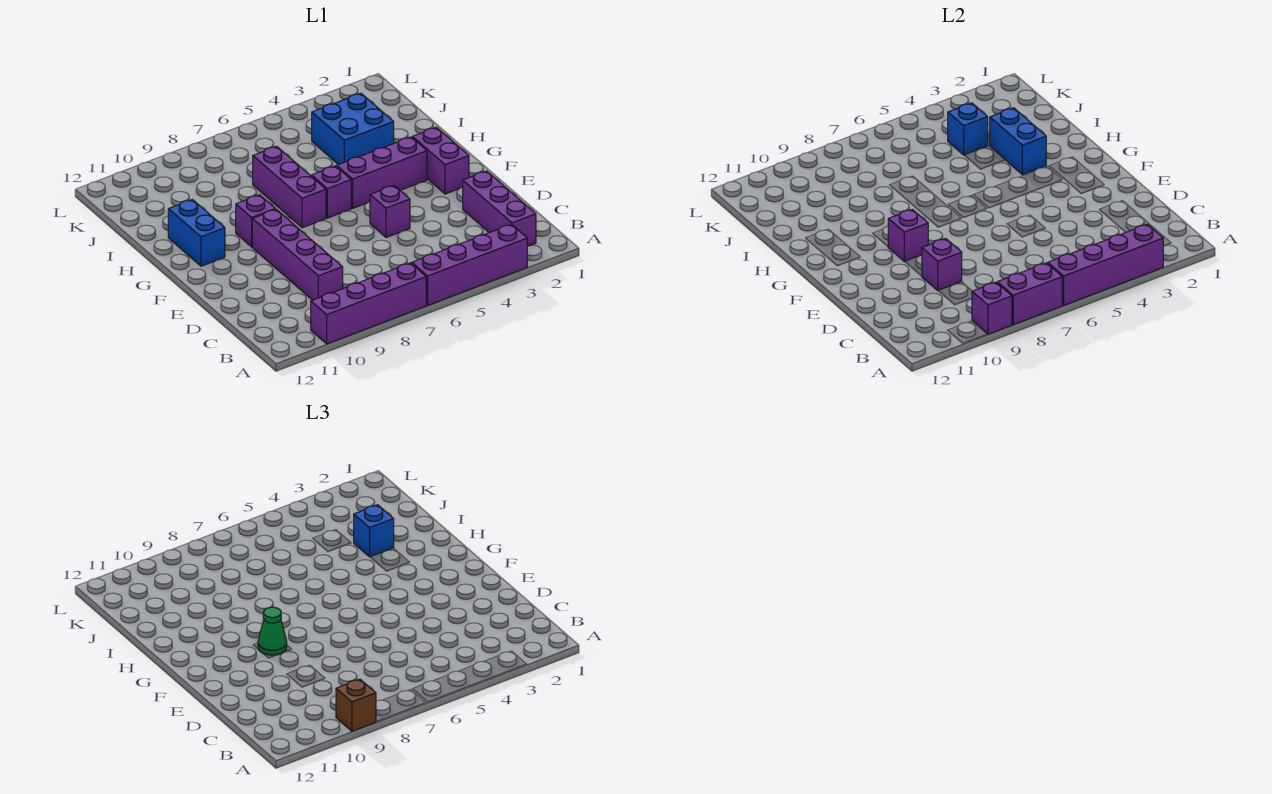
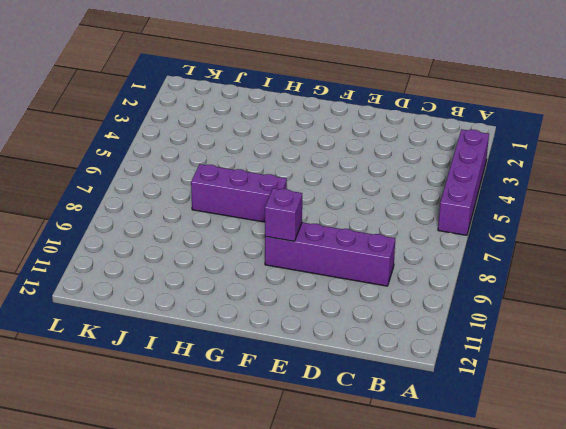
none -> purple brick A7:A10 level 1
none -> purple brick B2:D2 level 1
none -> purple brick E5 level 1

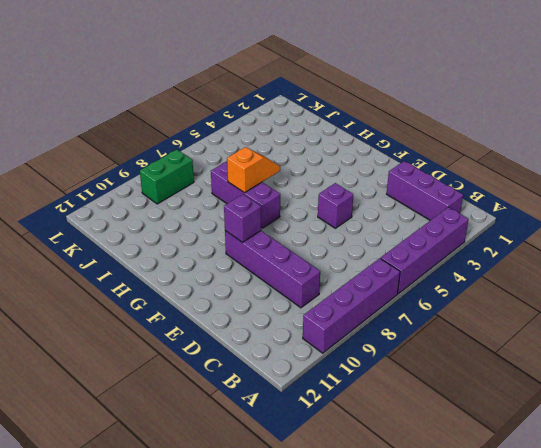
orange slope H6:H7 level 2 top 7 -> none
green brick K8:K9 level 1 -> none
none -> purple brick F2:G2 level 1
none -> purple brick G3:G5 level 1
none -> purple brick G6 level 1

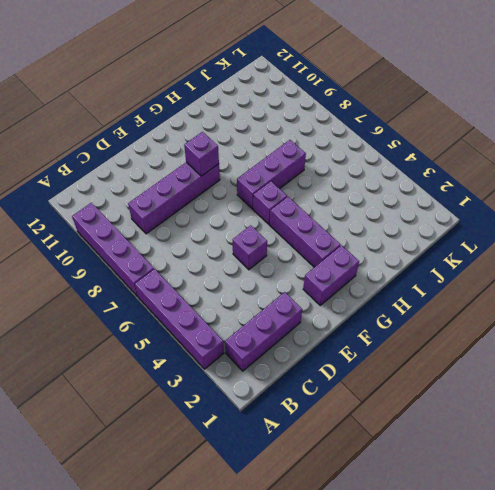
none -> purple brick G9 level 1
none -> blue brick G11:H11 level 1
none -> blue brick I3:J4 level 1

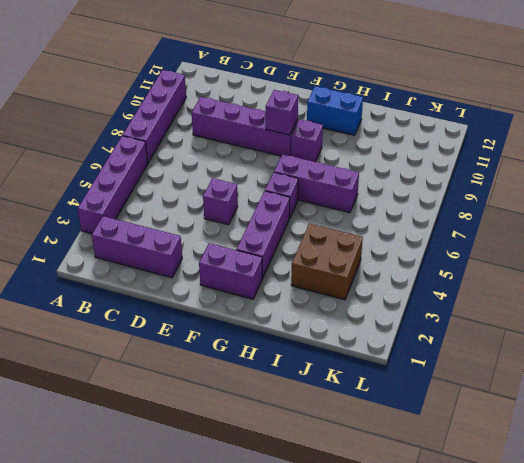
brown brick I3:J4 level 1 -> blue brick I3:J4 level 1
none -> purple brick A3:A6 level 2
none -> purple brick A7:A8 level 2
none -> purple brick A9 level 2

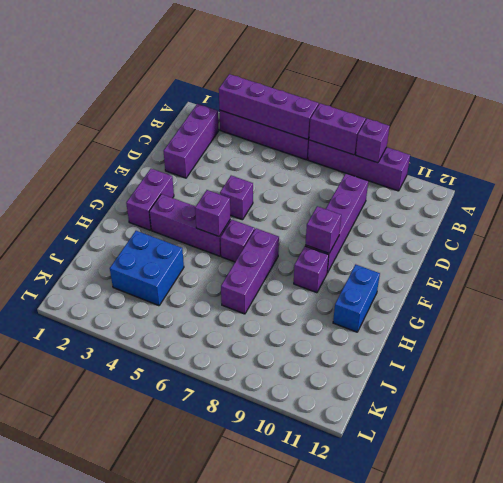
purple brick G5 level 2 -> purple brick D9 level 2
none -> blue brick H3:I3 level 2
none -> blue brick J4 level 2
none -> brown brick A9 level 3

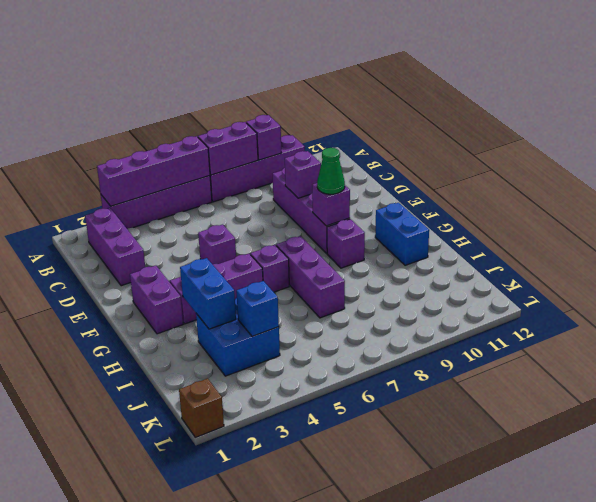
brown brick L1 level 1 -> brown brick A9 level 3
none -> blue brick I3 level 3

